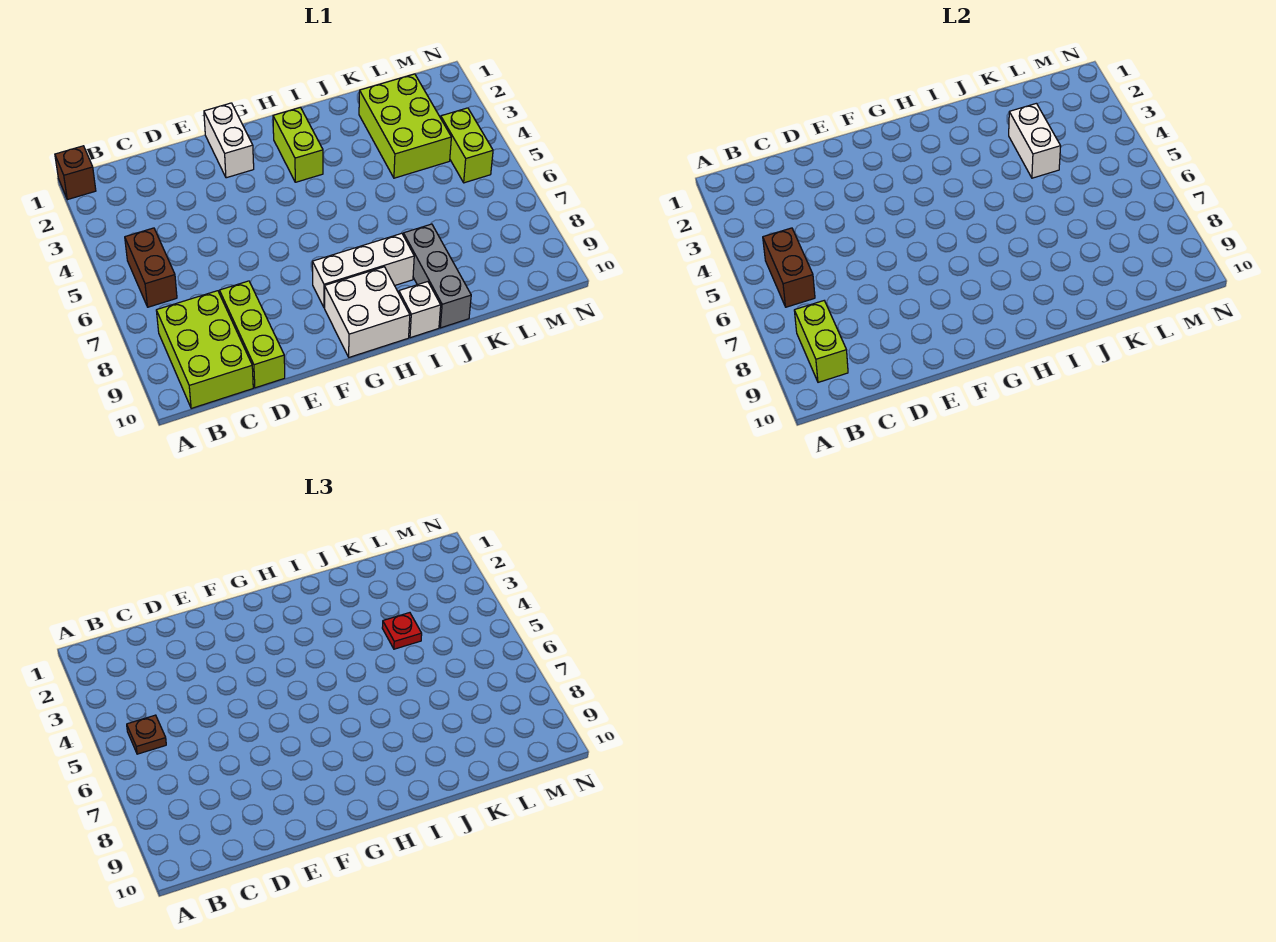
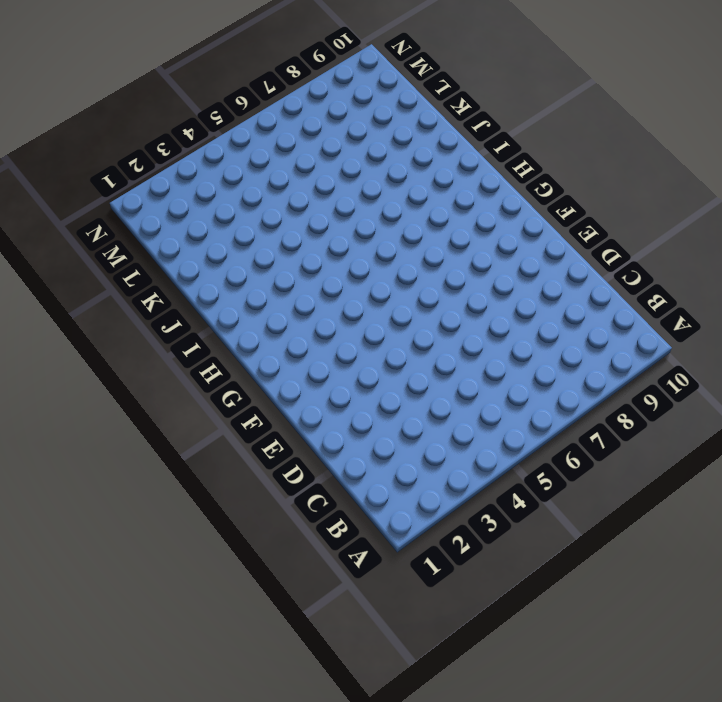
none -> brown brick A1 level 1
none -> brown brick B5:B6 level 1
none -> lime brick B8:C10 level 1

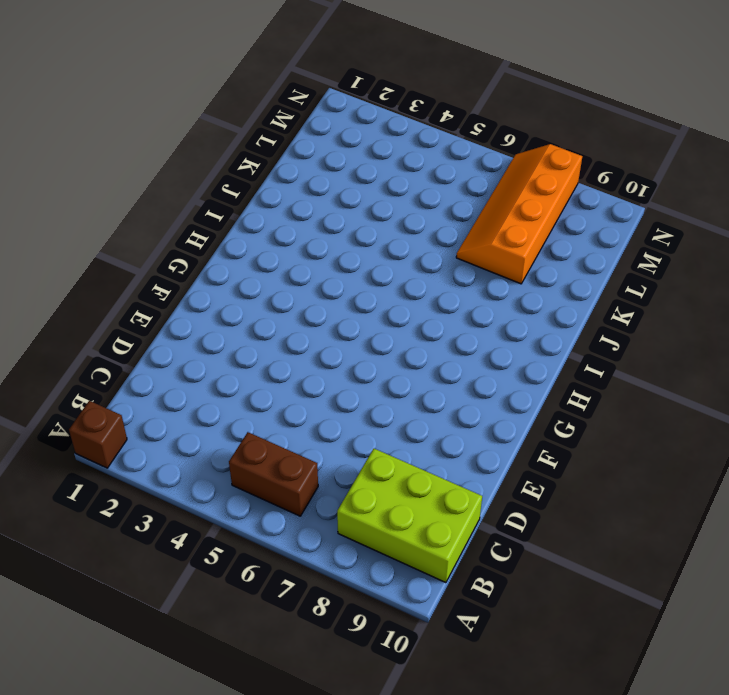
orange slope K7:N8 level 1 top 8 -> none
none -> lime brick D8:D10 level 1
none -> white brick F1:F2 level 1
none -> white brick G8:I8 level 1

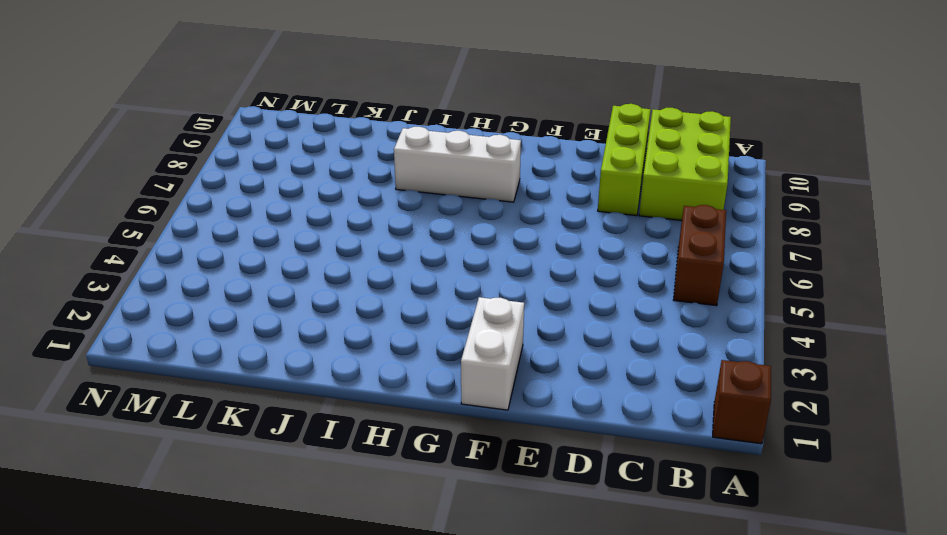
none -> white brick G9:H10 level 1
none -> lime brick H2:H3 level 1
none -> white brick I10 level 1

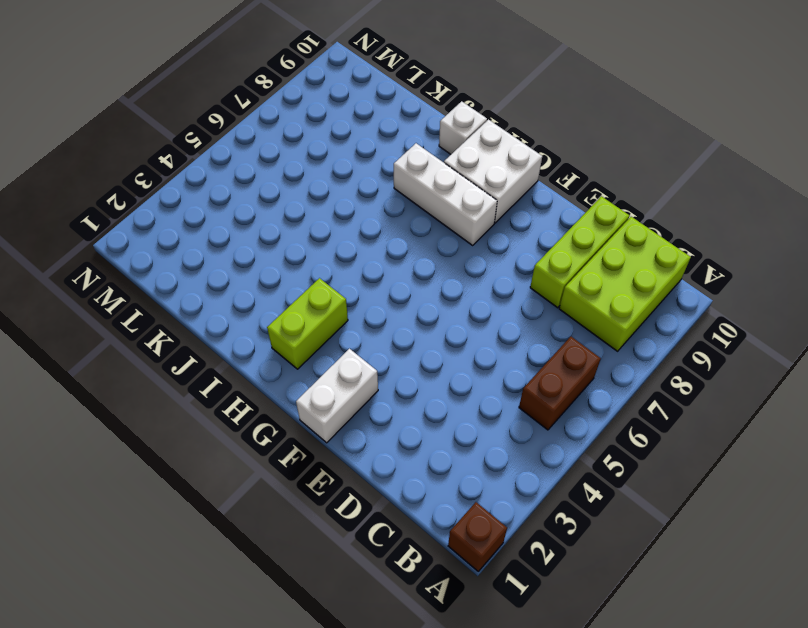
none -> grey brick J8:J10 level 1
none -> lime brick K2:L4 level 1
none -> lime brick M4:M5 level 1

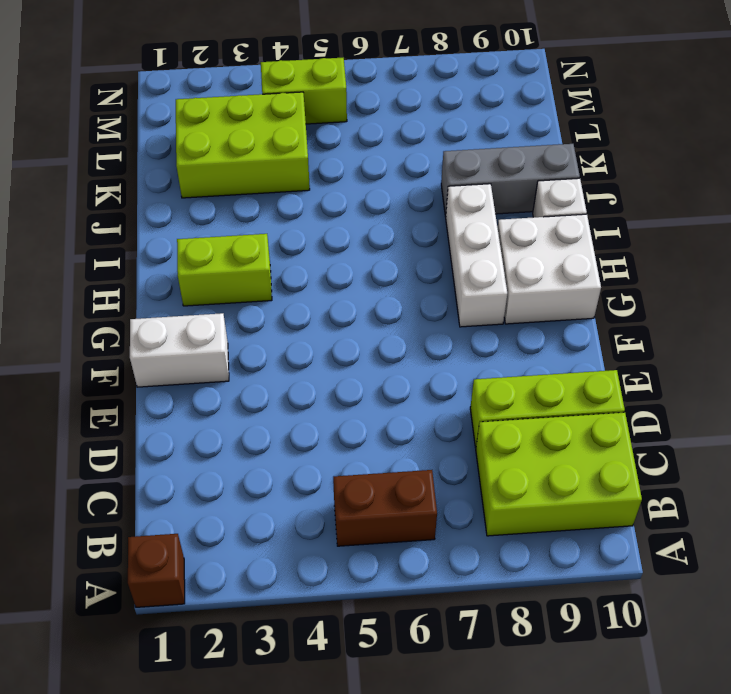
none -> brown brick B5:B6 level 2
none -> lime brick B8:B9 level 2
none -> white brick K3:K4 level 2

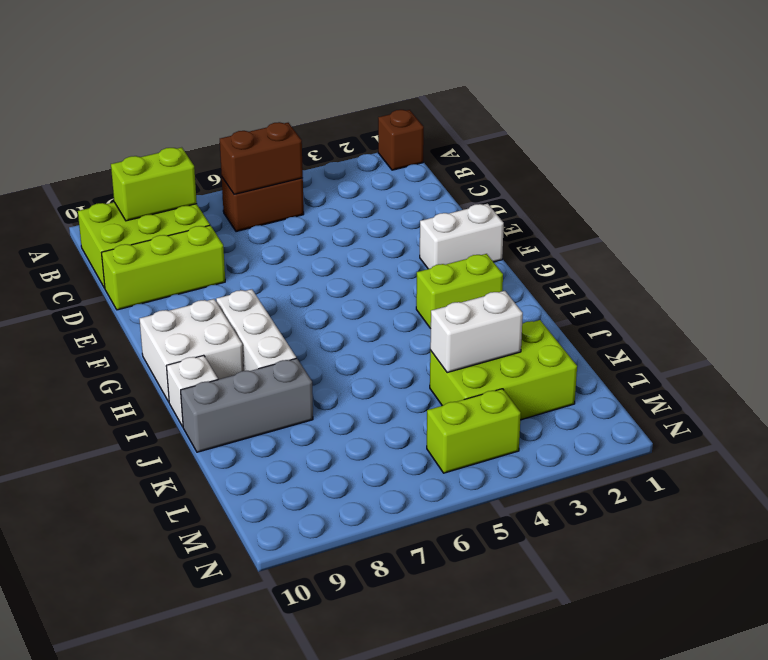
none -> brown plate B5 level 3
none -> red plate K4 level 3

